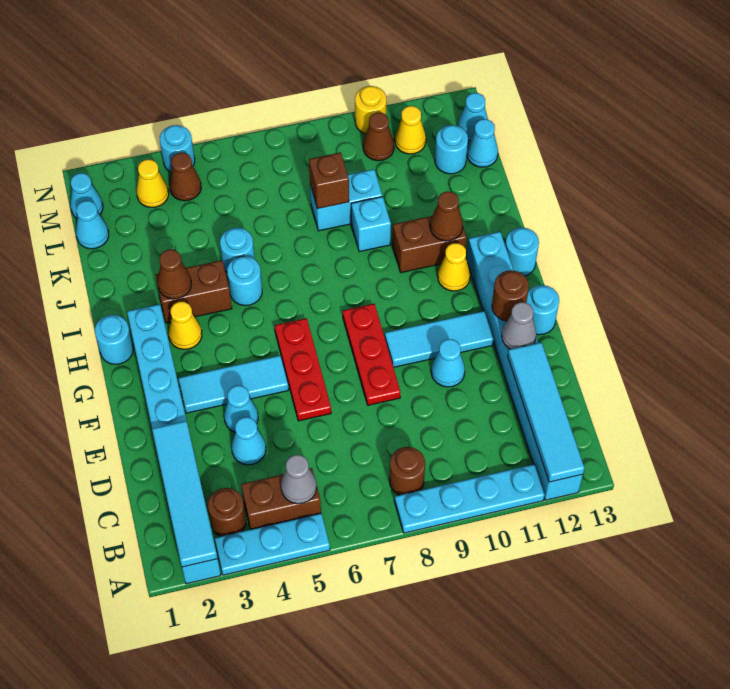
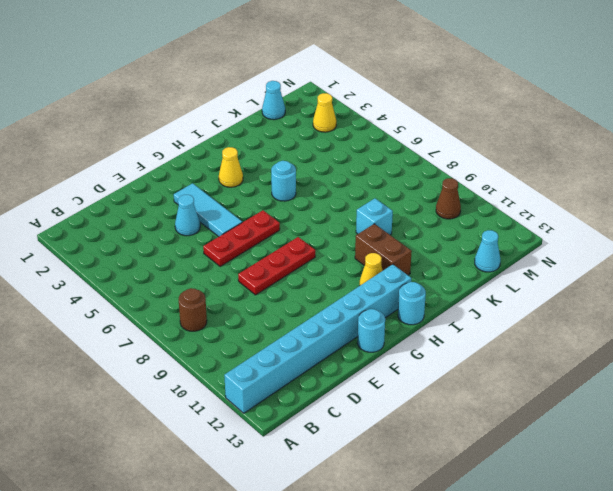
none -> cyan brick A2:H2 level 1
none -> cyan plate A3:A5 level 1
none -> cyan plate A8:A11 level 1
none -> brown round brick B3 level 1

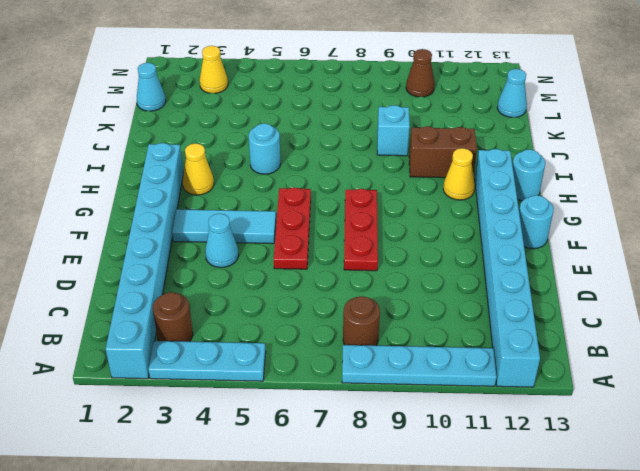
none -> brown brick B4:B5 level 1
none -> cyan cone D4 level 1
none -> cyan cone E10 level 1
none -> cyan tile F9:F11 level 1

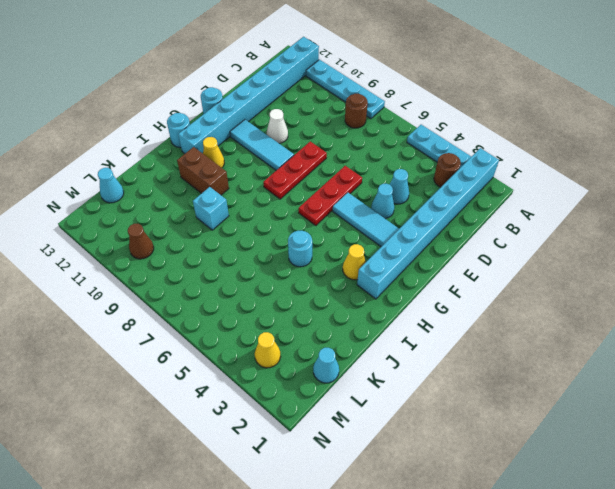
white cone E10 level 1 -> cyan cone E10 level 1
none -> brown brick B4:B5 level 1
none -> cyan round brick H1 level 1
none -> brown brick I3:I4 level 1
none -> cyan round brick J5 level 1

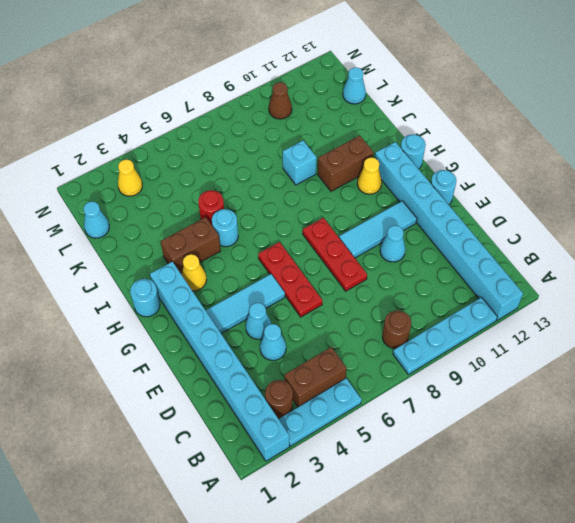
red round brick J5 level 1 -> cyan round brick J5 level 1
none -> cyan brick K8:K9 level 1
none -> cyan round brick L12 level 1
none -> cyan cone M1 level 1
none -> brown cone M4 level 1

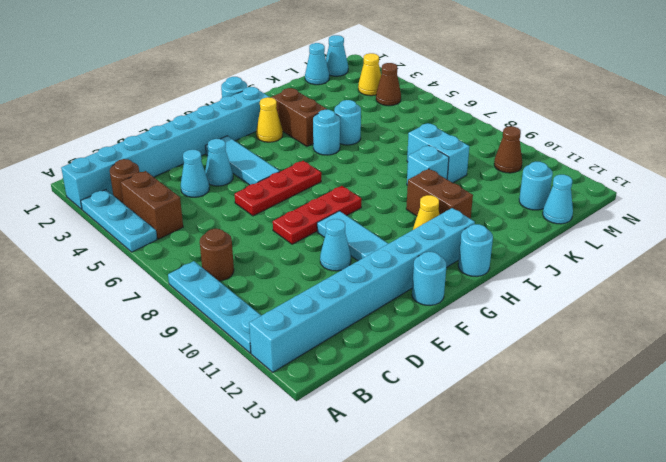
none -> yellow cone M11 level 1
none -> cyan cone M13 level 1
none -> cyan round brick N4 level 1
none -> yellow round brick N10 level 1

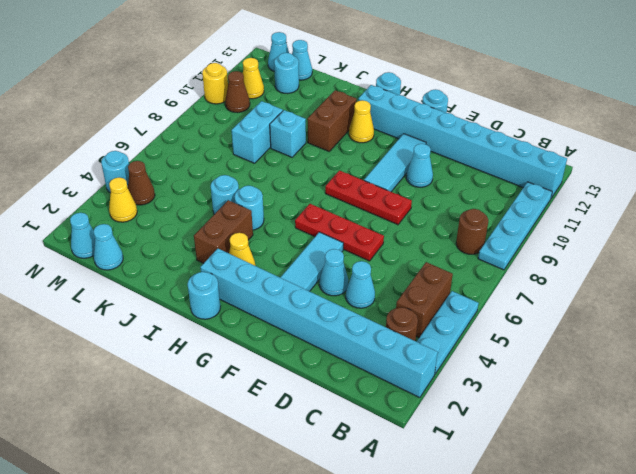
none -> cyan tile A2:D2 level 2
none -> cyan tile A12:D12 level 2
none -> grey cone B5 level 2
none -> grey cone E12 level 2

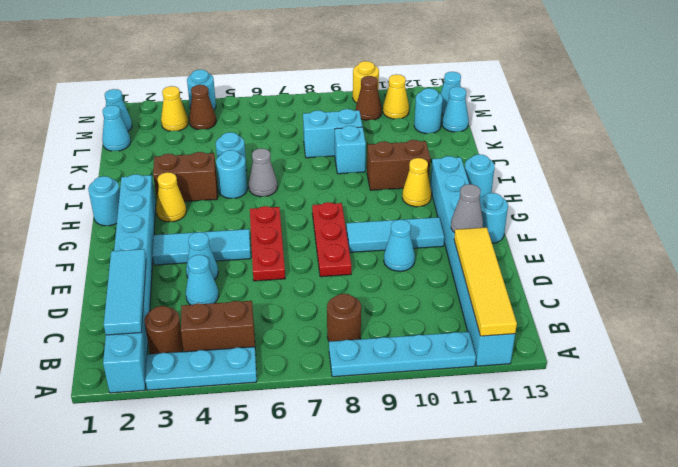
yellow tile A12:D12 level 2 -> cyan tile A12:D12 level 2
cyan tile B2:D2 level 2 -> cyan tile A2:D2 level 2
grey cone I6 level 1 -> grey cone B5 level 2
none -> brown round brick F12 level 2
none -> brown cone I3 level 2
none -> brown cone I11 level 2
none -> brown brick K8 level 2

